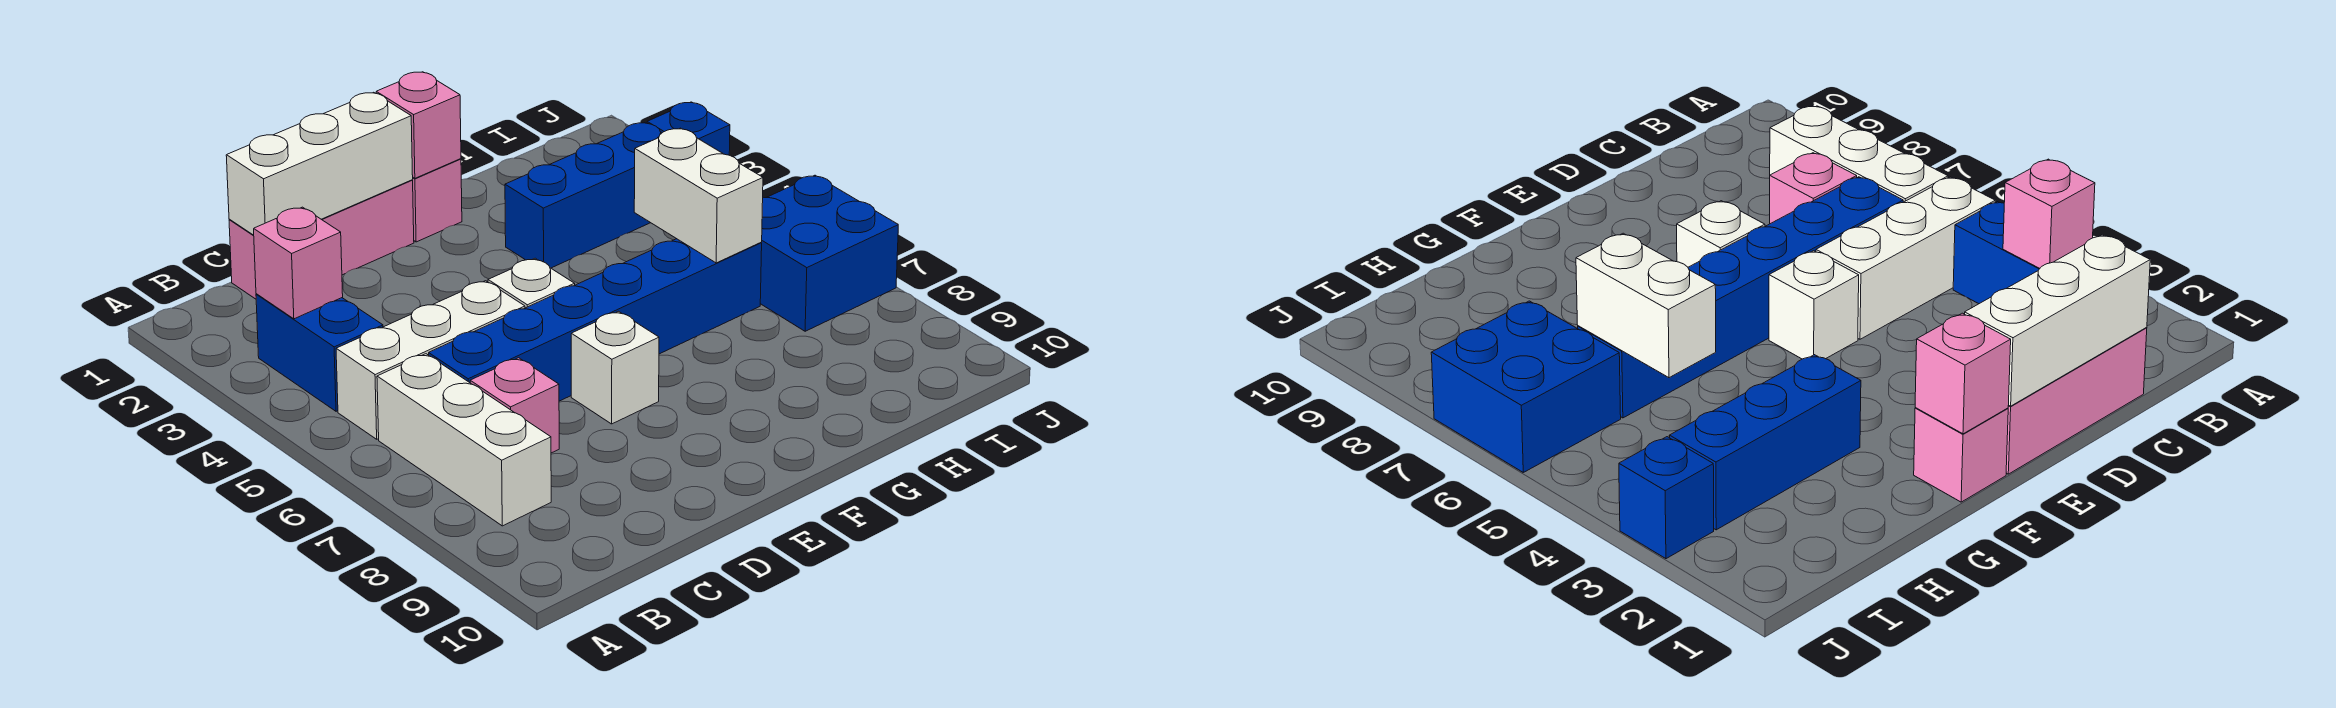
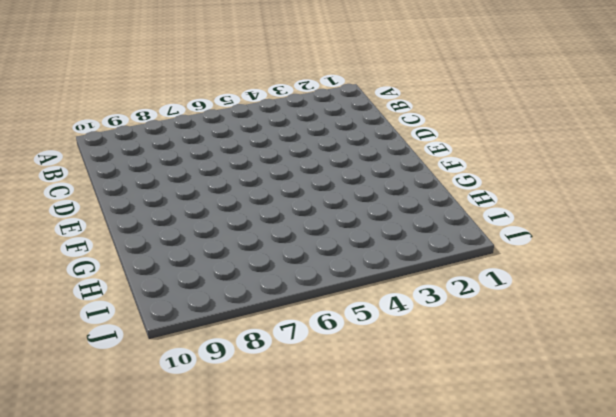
none -> blue brick B3:B4 level 1
none -> white brick B5:D5 level 1
none -> white brick B6:B8 level 1

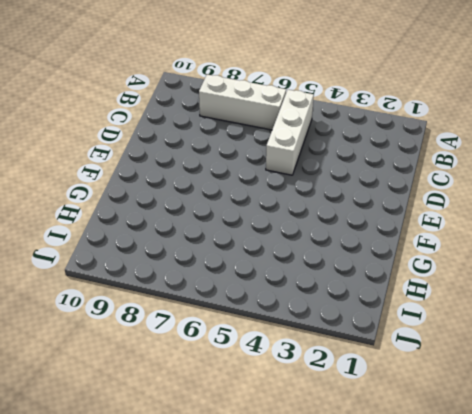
none -> blue brick B3:B4 level 1
none -> pink brick C1:E1 level 1
none -> blue brick C6:H6 level 1

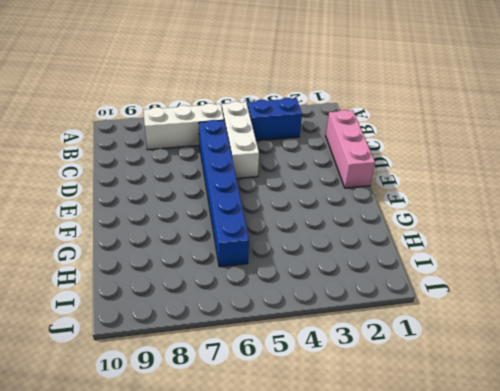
none -> pink brick C7 level 1
none -> white brick E5 level 1
none -> white brick E7 level 1

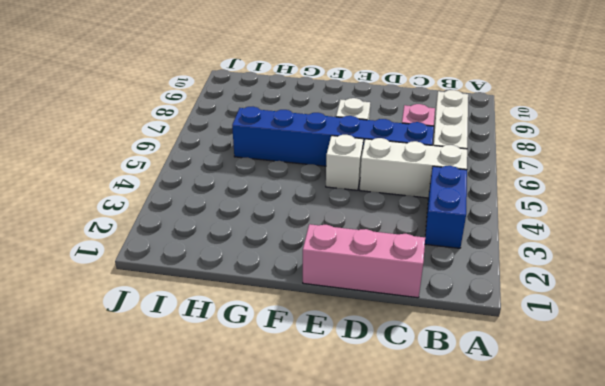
none -> pink brick F1 level 1
none -> blue brick G3:I3 level 1
none -> blue brick I6:J7 level 1

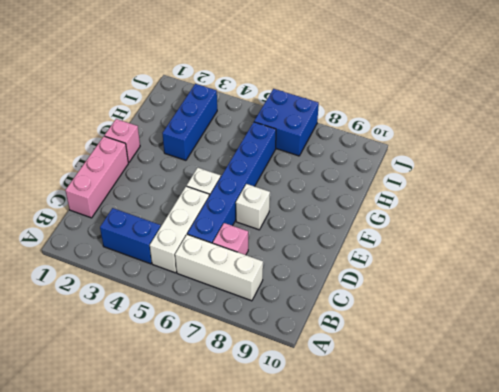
none -> blue brick J3 level 1
none -> pink brick B3 level 2
none -> white brick C1:E1 level 2

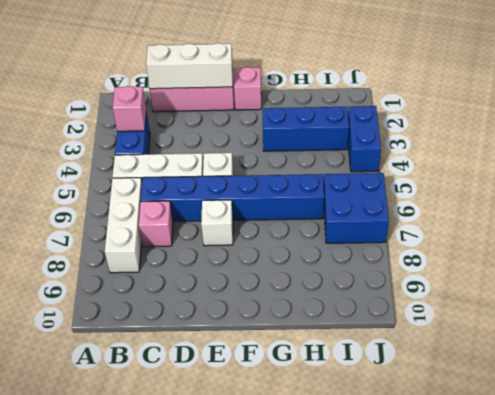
blue brick J3:J4 level 1 -> blue brick J3 level 1
none -> pink brick F1 level 2
none -> white brick H5:H6 level 2

